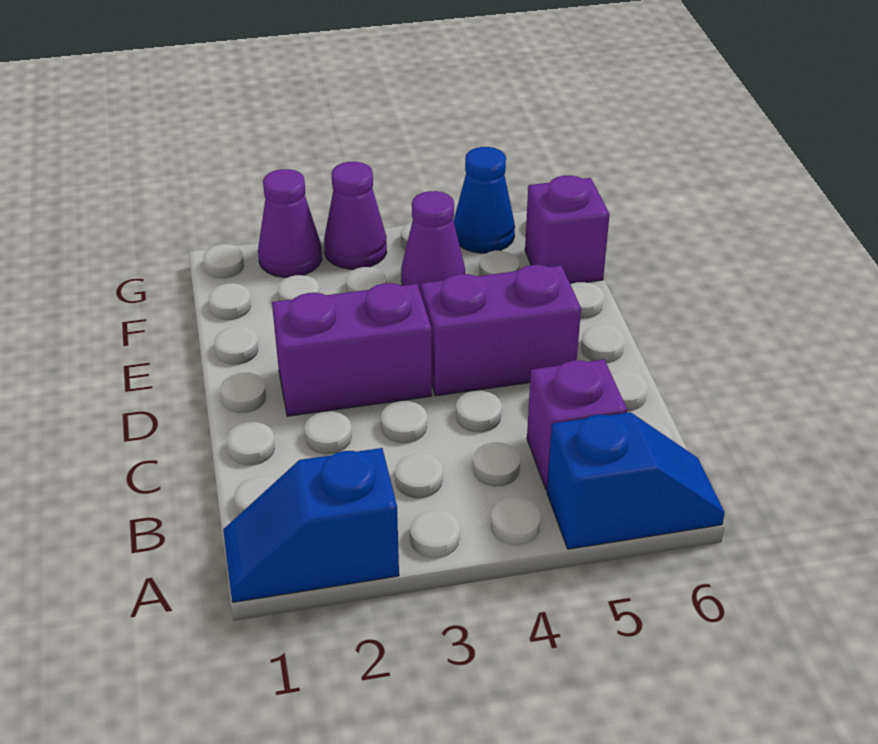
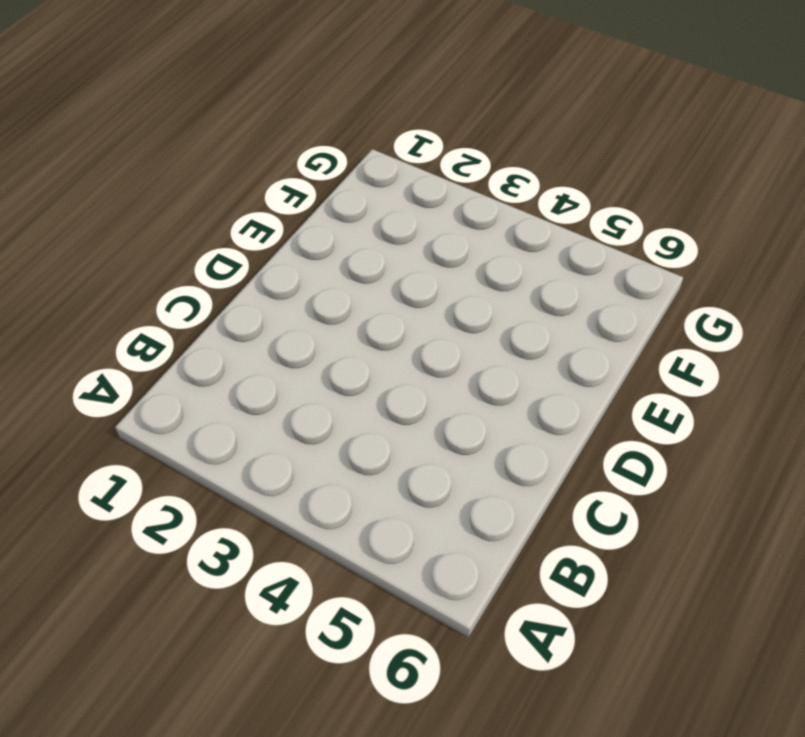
none -> blue slope A1:A2 level 1 top 2
none -> blue slope A5:A6 level 1 top 5

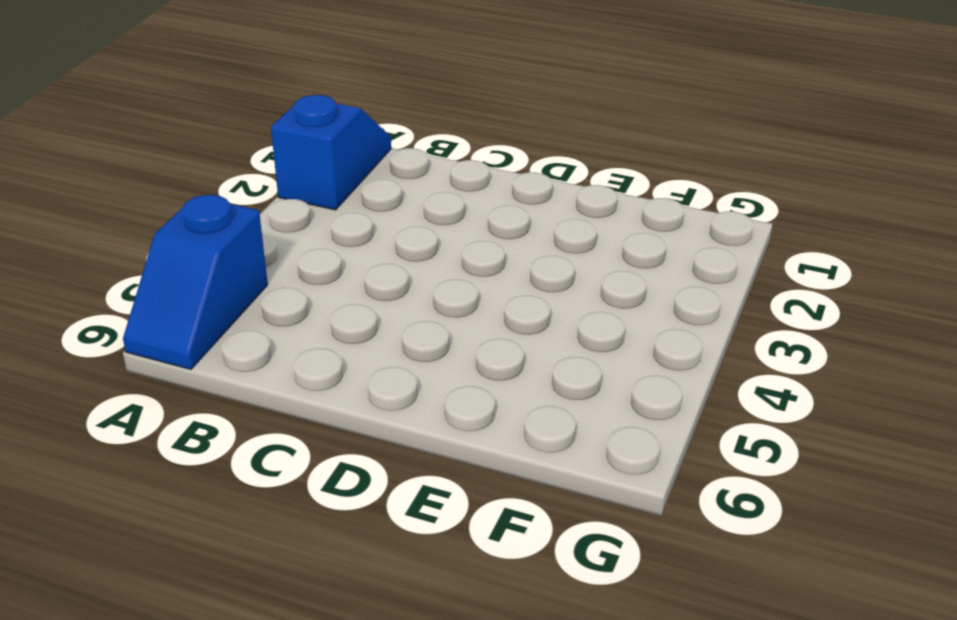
none -> purple brick B5 level 1
none -> purple brick D2:D3 level 1

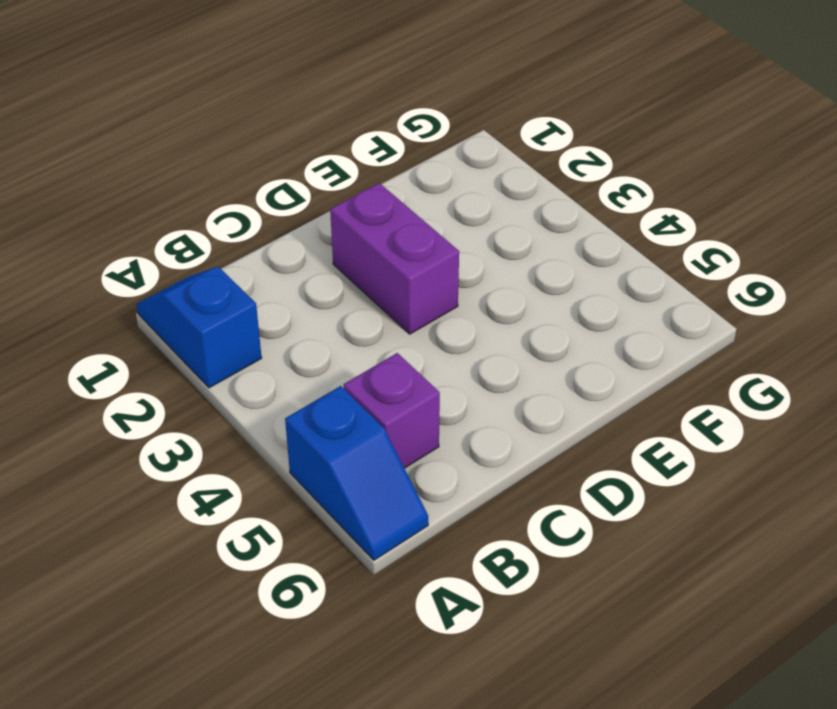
none -> purple brick D4:D5 level 1
none -> purple cone F4 level 1

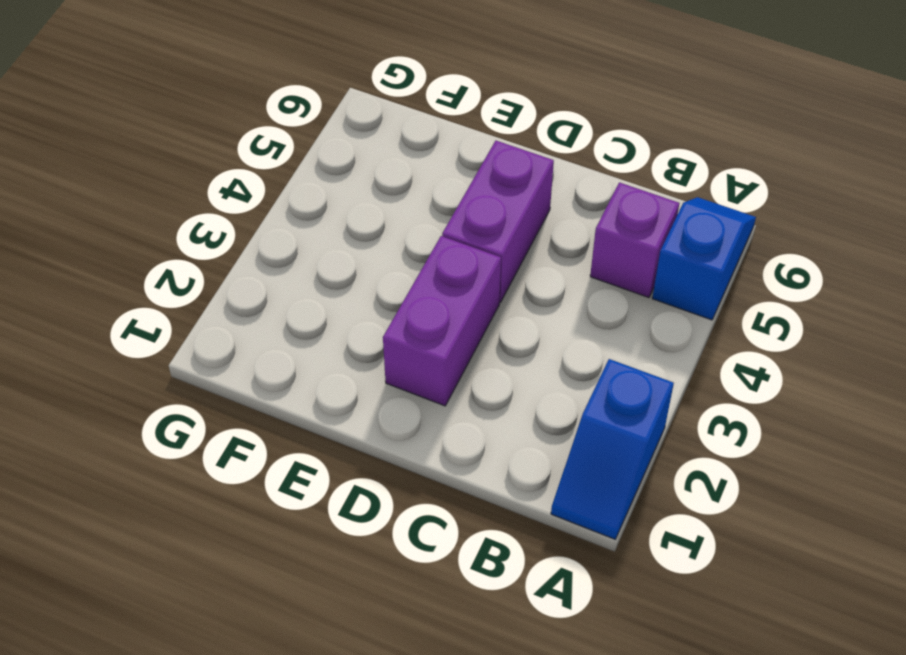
none -> purple cone F4 level 1
none -> purple brick F6 level 1

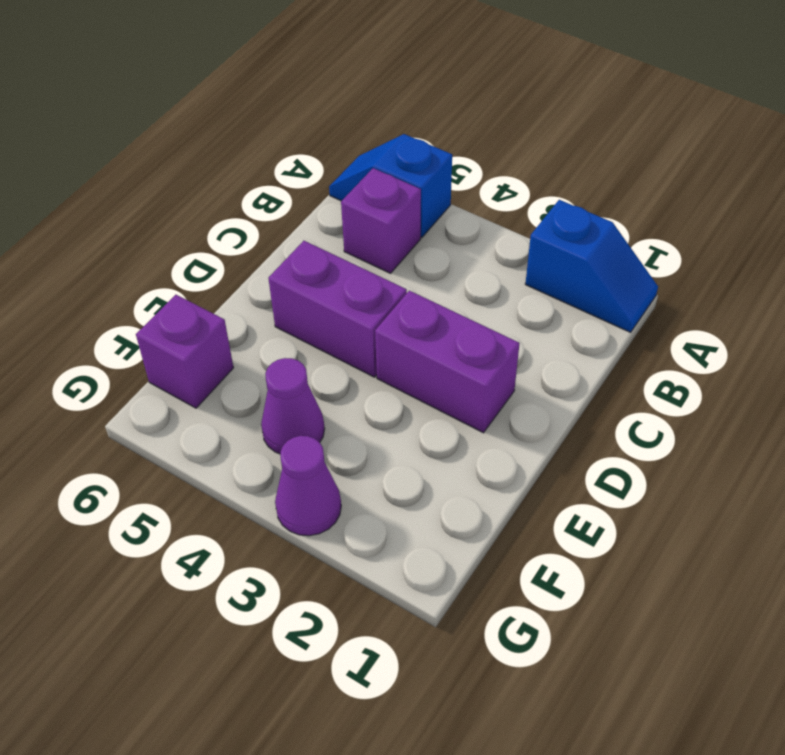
none -> purple cone G2 level 1
none -> blue cone G5 level 1

